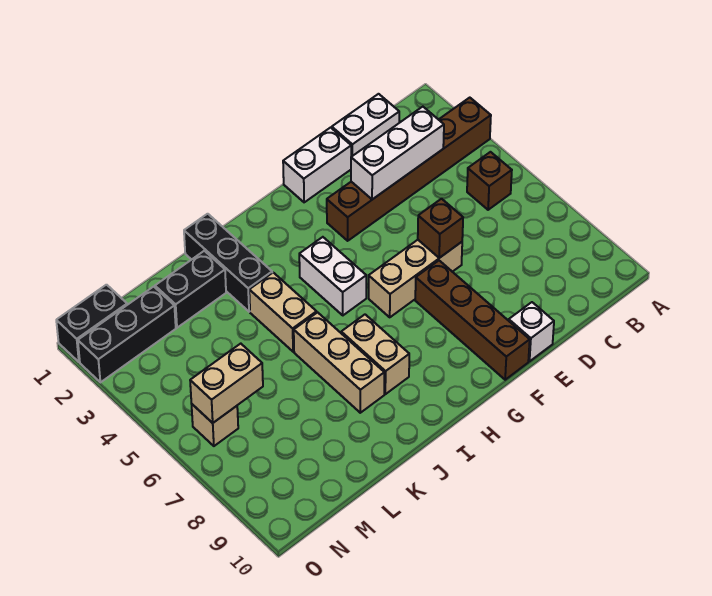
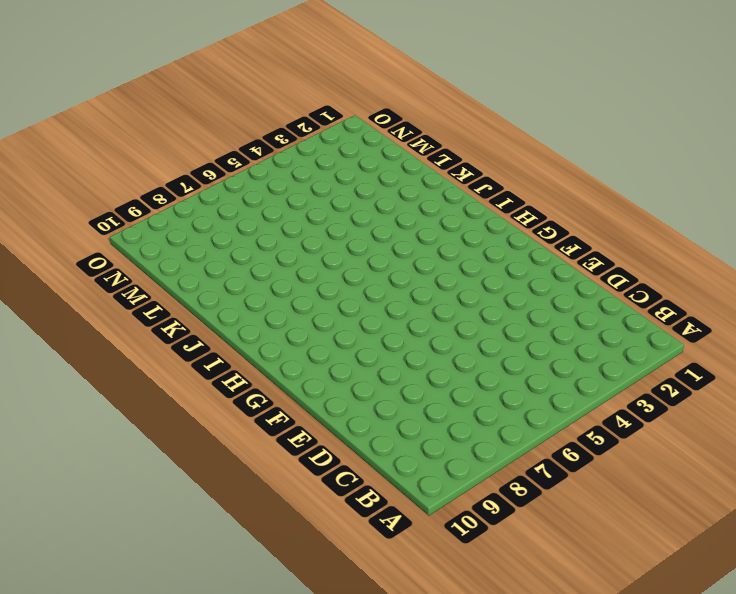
none -> brown brick A3:F3 level 1
none -> brown brick B5 level 1
none -> white brick C1:D1 level 1

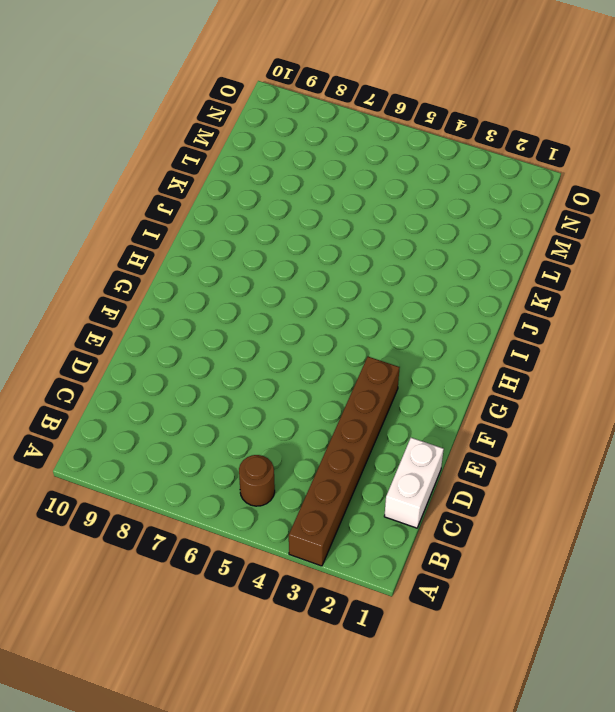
brown round brick B5 level 1 -> brown brick B5 level 1
none -> white brick E1:F1 level 1
none -> tan brick E6:G6 level 1
none -> white brick E10 level 1

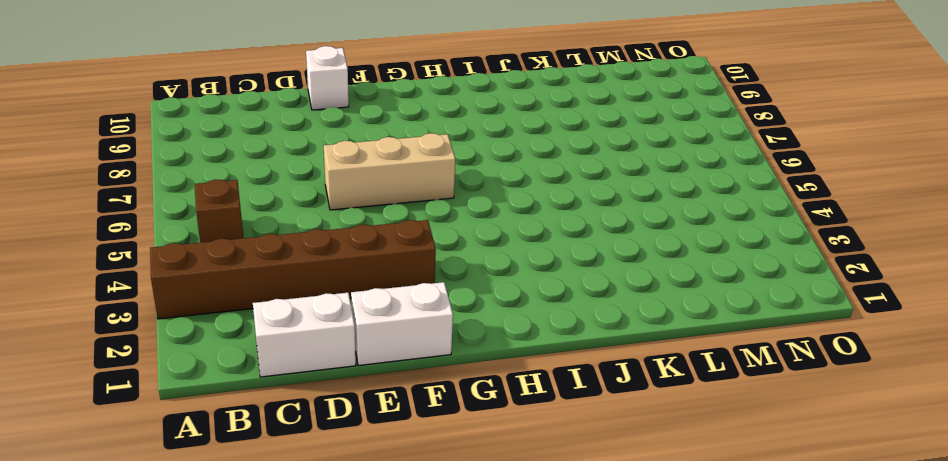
none -> brown brick F7:F10 level 1
none -> white brick H4:H5 level 1
none -> tan brick I7:I8 level 1

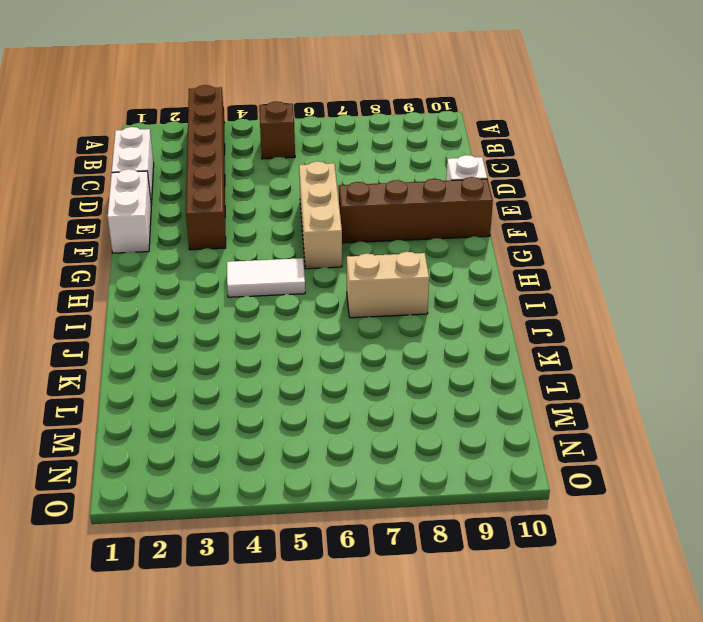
white tile H4:H5 level 1 -> white brick H4:H5 level 1
none -> black brick J1:J3 level 1
none -> tan brick J4:J5 level 1
none -> tan brick J6:J8 level 1

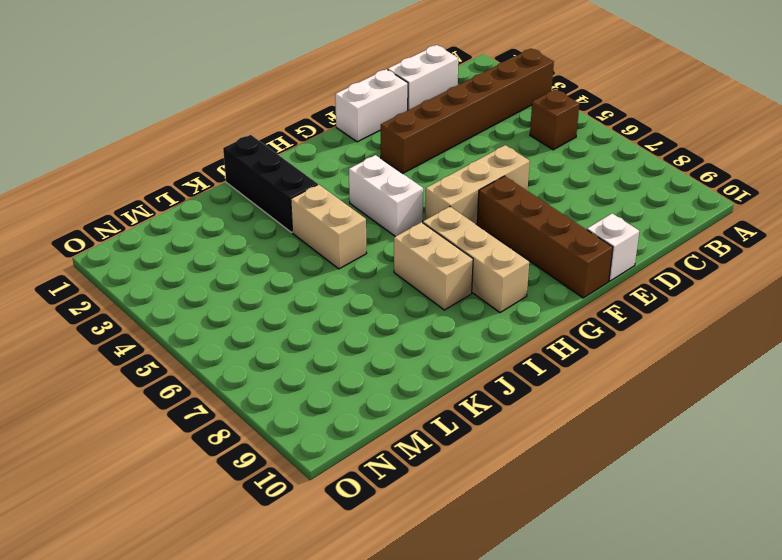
tan brick H7:H9 level 1 -> tan brick J6:J8 level 1
none -> black brick K2:L2 level 1
none -> black brick M2:O2 level 1
none -> black brick N1:O1 level 1

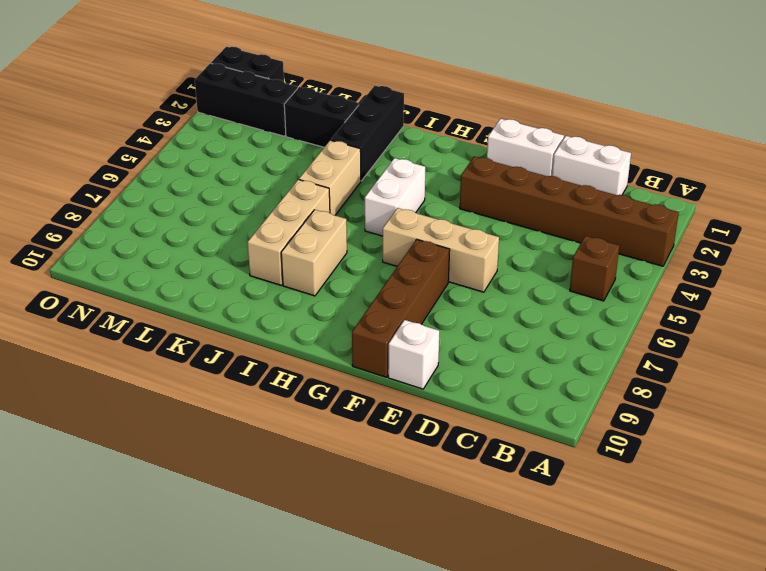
none -> tan brick N6 level 1
none -> white brick C3:E3 level 2
none -> brown brick E6 level 2

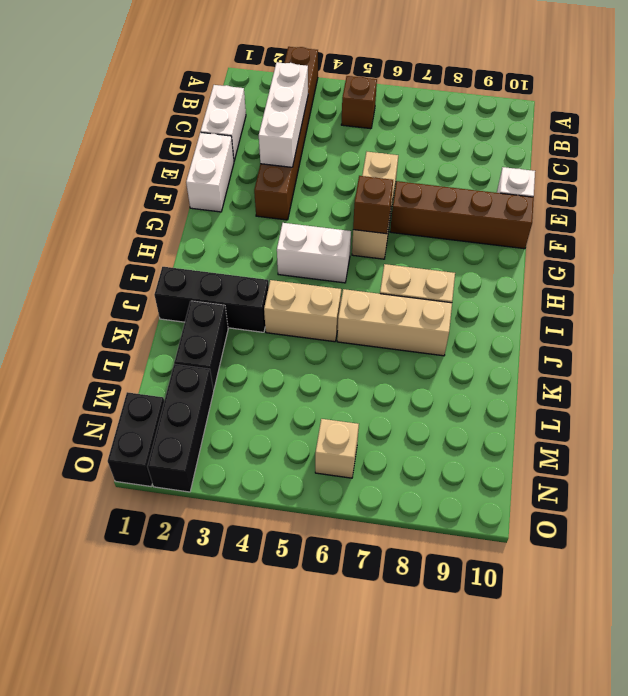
brown brick G6 level 2 -> brown brick E6 level 2
none -> tan brick M6:N6 level 2

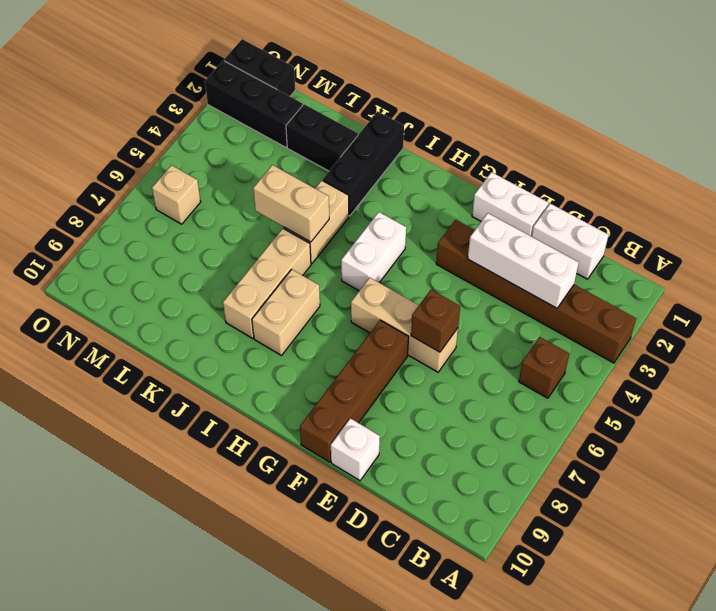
tan brick J5:K5 level 2 -> tan brick M6:N6 level 2

